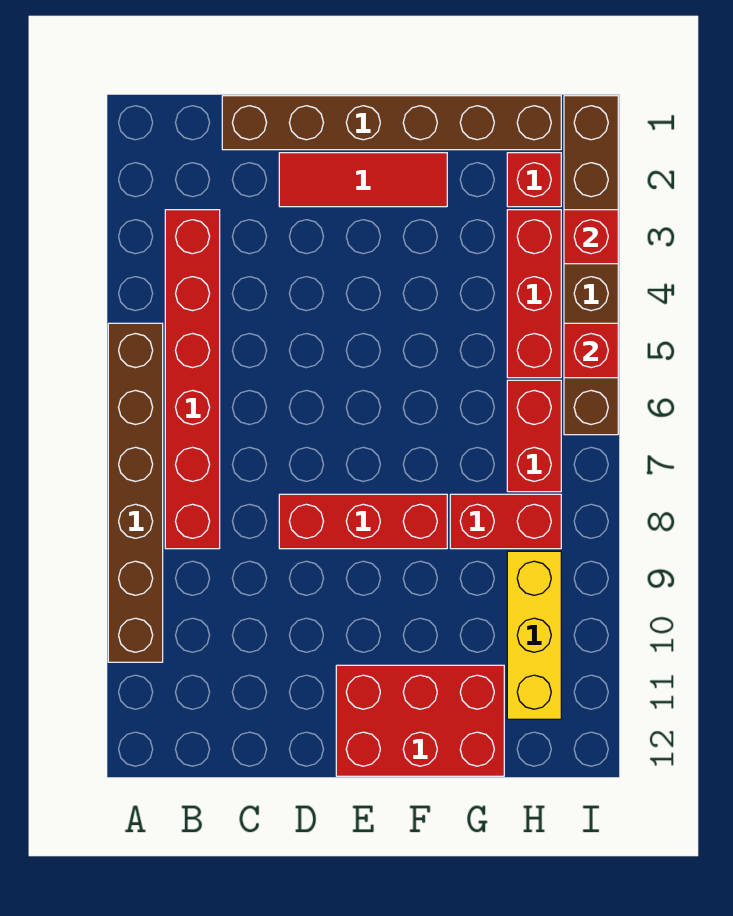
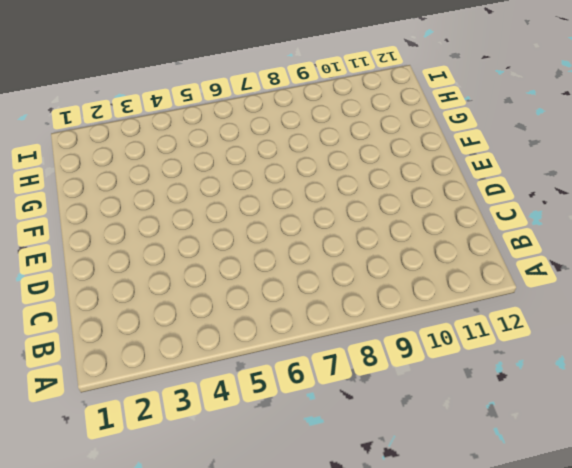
none -> brown brick A5:A10 level 1
none -> red brick B3:B8 level 1
none -> brown brick C1:H1 level 1

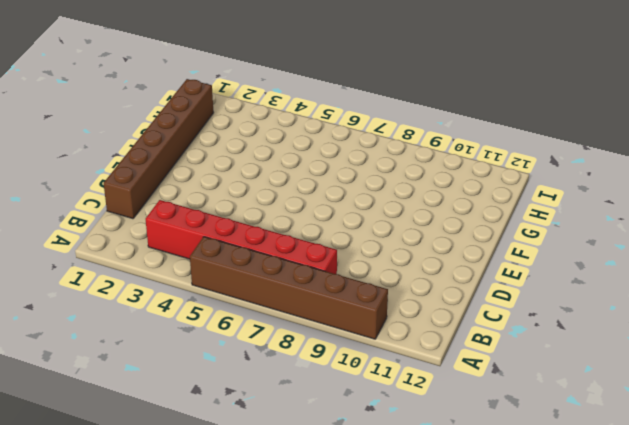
none -> red tile D2:F2 level 1
none -> red brick D8:F8 level 1
none -> red brick E11:G12 level 1

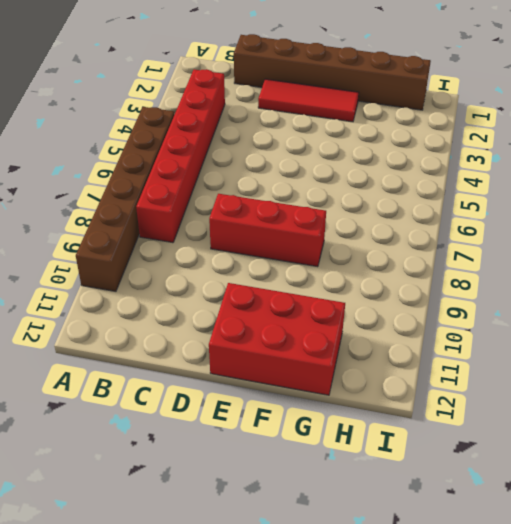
none -> red brick G8:H8 level 1
none -> red brick H2 level 1
none -> red brick H3:H5 level 1

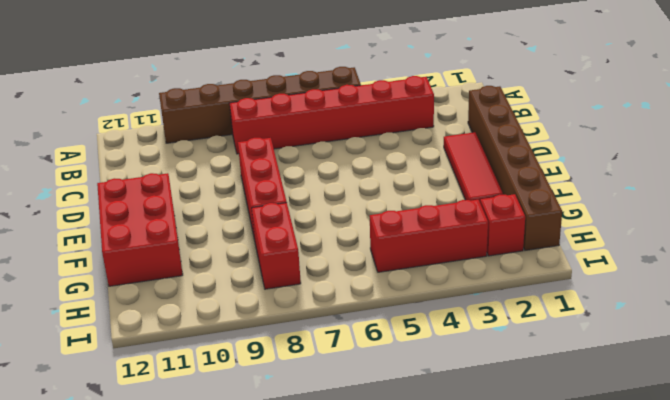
none -> red brick H6:H7 level 1
none -> yellow brick H9:H11 level 1
none -> brown brick I1:I6 level 1

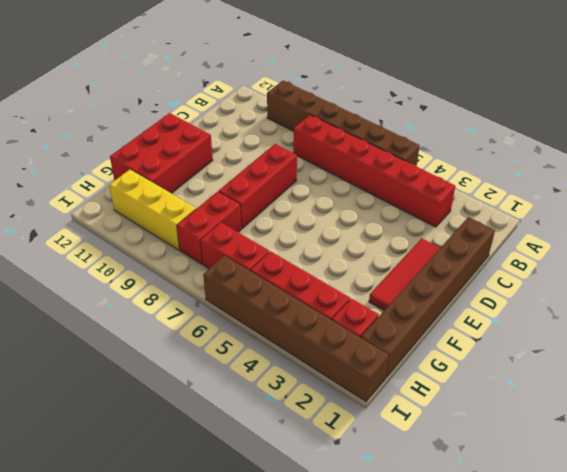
none -> red brick I3 level 2
none -> red brick I5 level 2

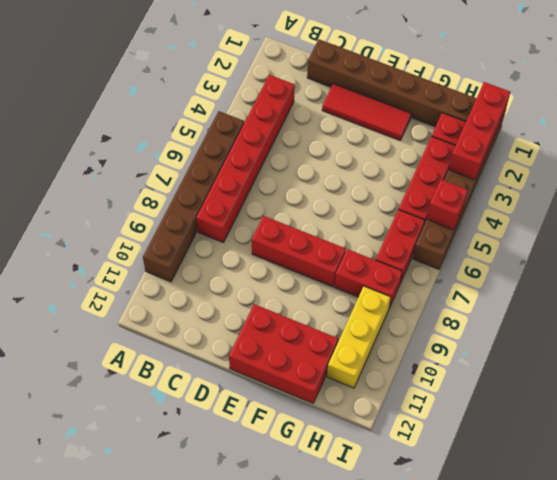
red brick I1:I3 level 2 -> red brick I3 level 2

